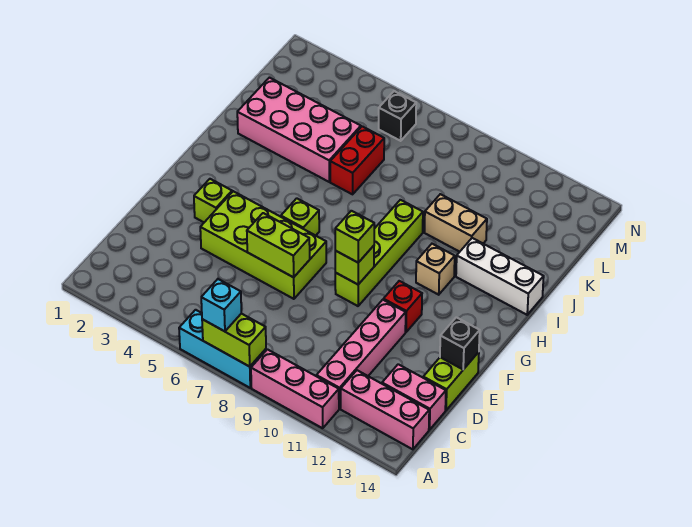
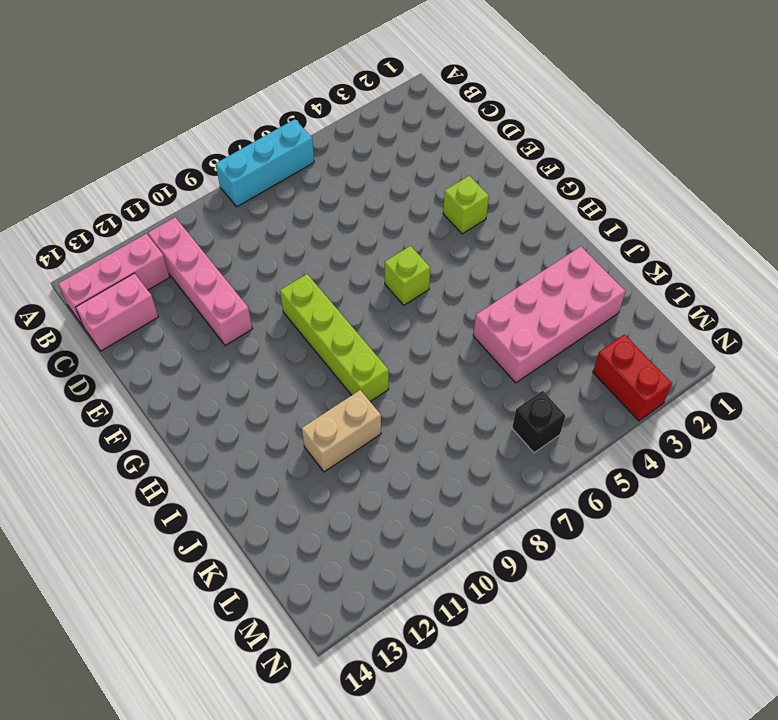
red brick M3:N3 level 1 -> red brick J6:K6 level 1
none -> pink brick A9:A11 level 1
none -> lime brick D14:E14 level 1
none -> lime brick E4:F7 level 1

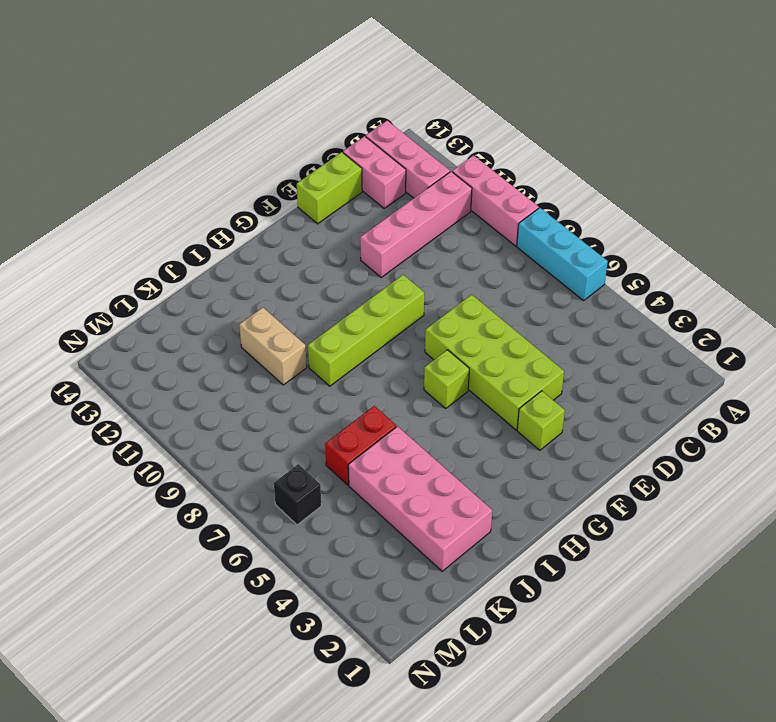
none -> red brick F11 level 1
none -> tan brick H11 level 1
none -> white brick I12:I14 level 1

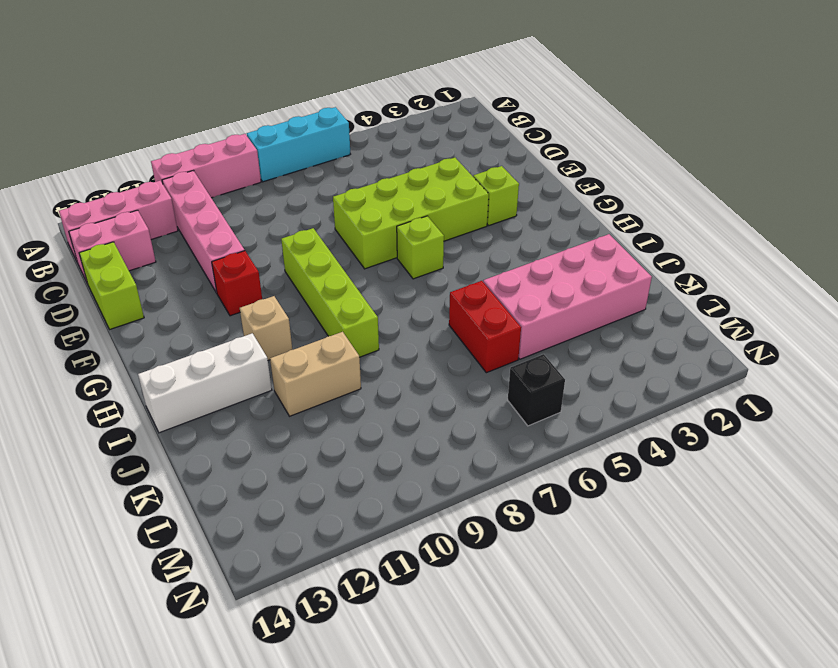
none -> lime brick A7:A8 level 2
none -> lime brick E6:E7 level 2
none -> black brick E14 level 2

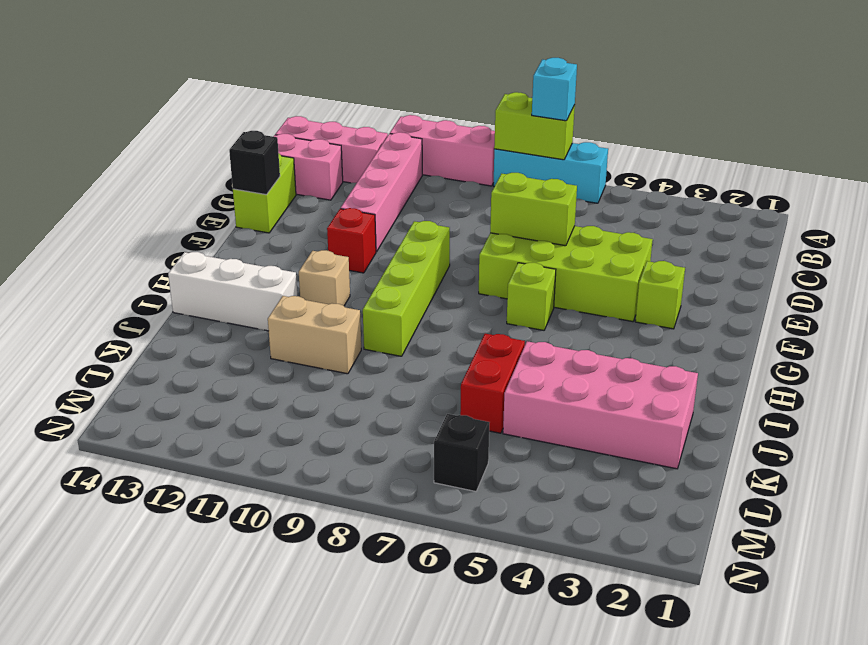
none -> lime brick F9 level 2
none -> lime brick F9 level 3

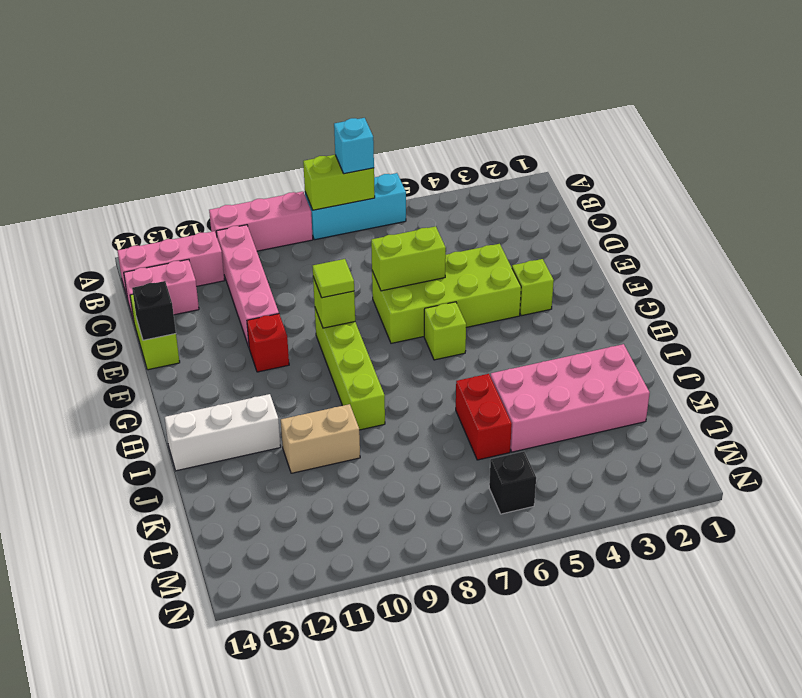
lime tile F9 level 3 -> lime brick F9 level 3
none -> tan brick H11 level 1

